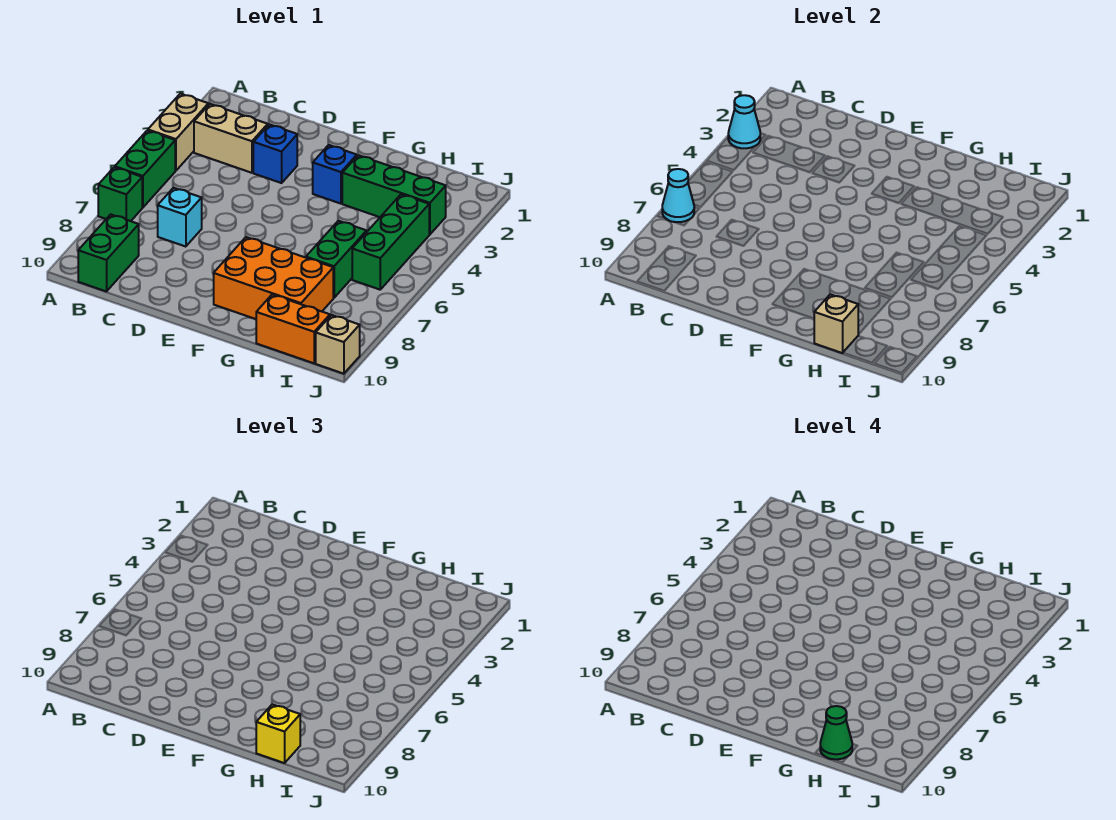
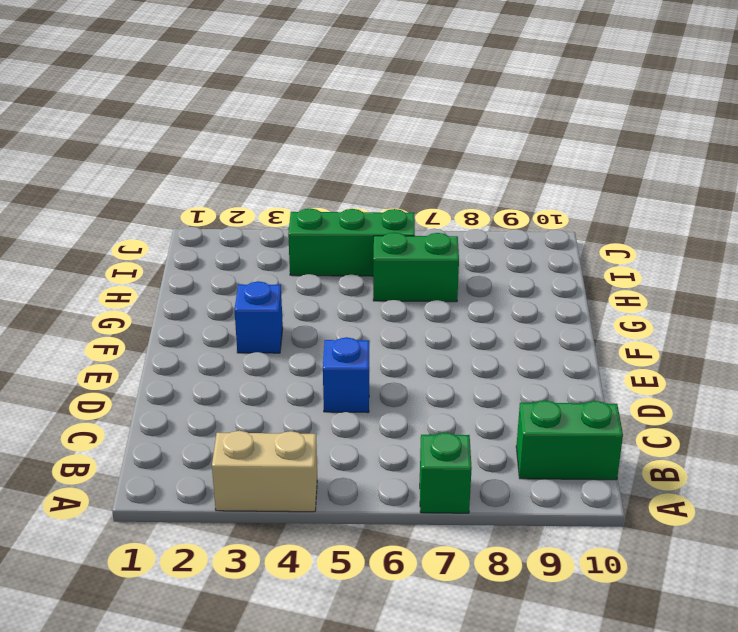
blue brick D5 level 1 -> blue brick D3 level 1
none -> green brick A5:A6 level 1
none -> tan brick B3:C3 level 1
none -> cyan brick C7 level 1

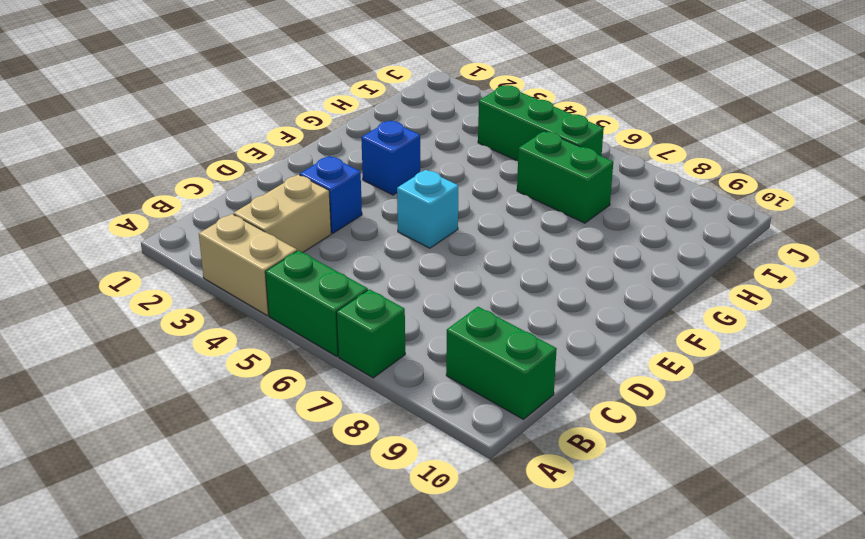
cyan brick E5 level 1 -> cyan brick C7 level 1
none -> orange brick F8:H9 level 1
none -> green brick G3:I3 level 1
none -> orange brick H10:I10 level 1

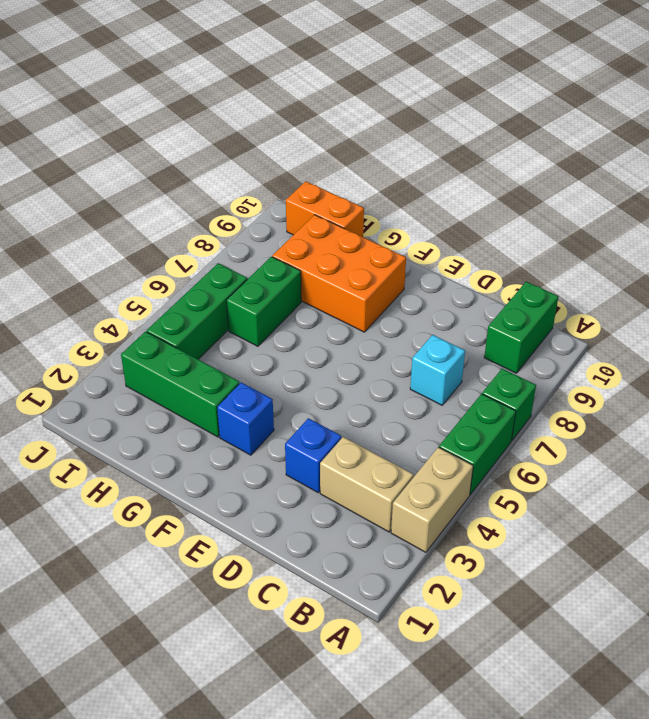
none -> tan brick J10 level 1
none -> cyan cone A3 level 2
none -> cyan cone A7 level 2

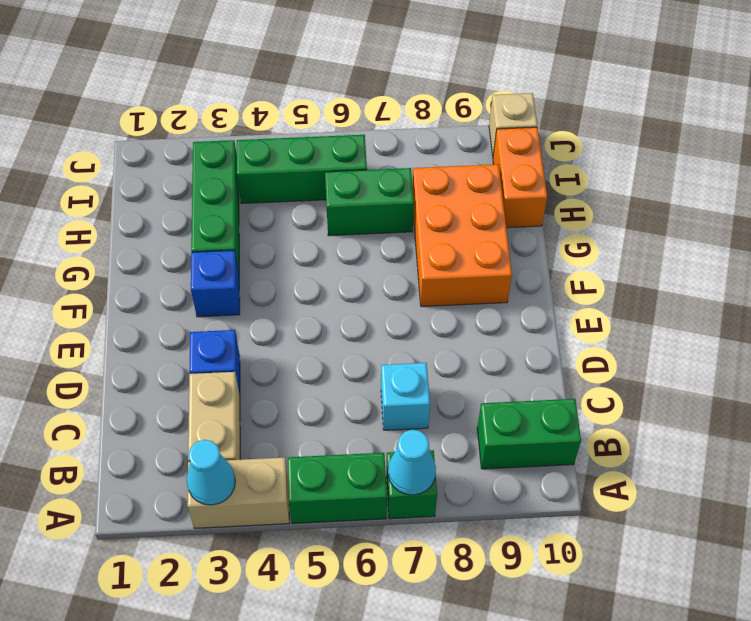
none -> tan brick H10 level 2
none -> yellow brick H10 level 3
none -> green cone H10 level 4

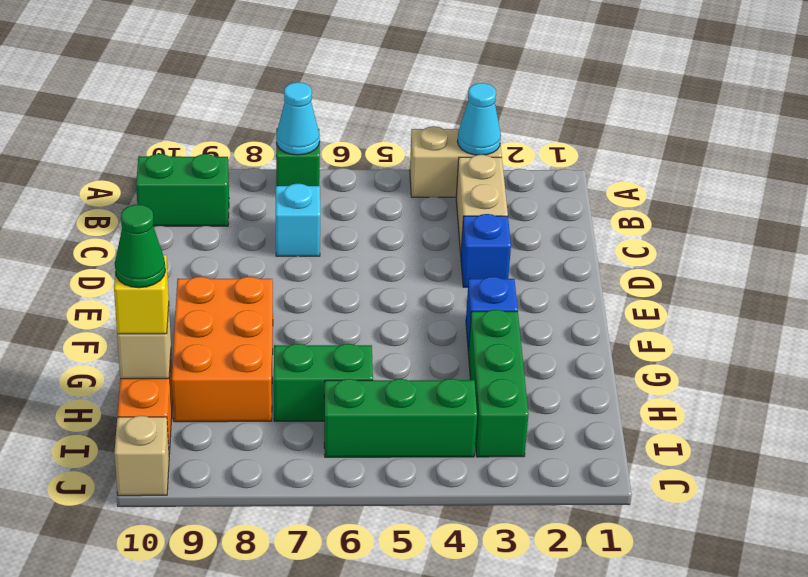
none -> green brick A5:A6 level 1

